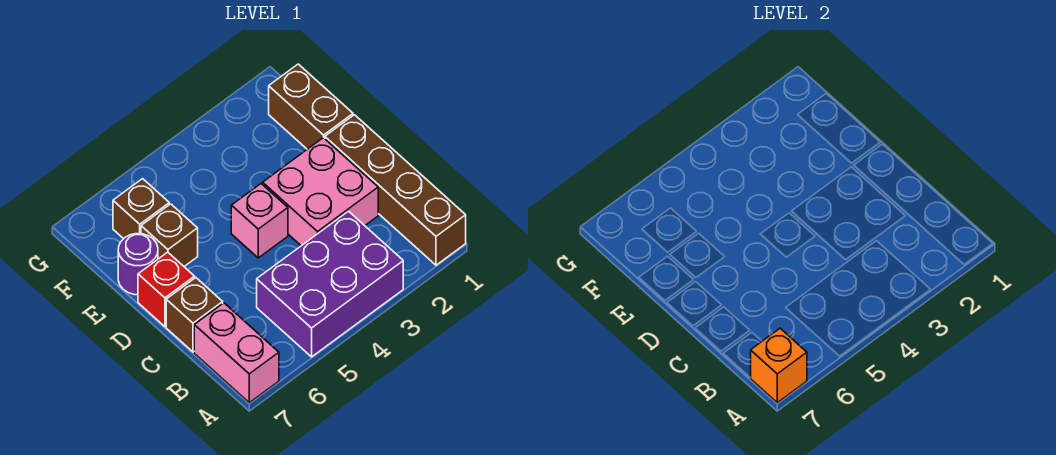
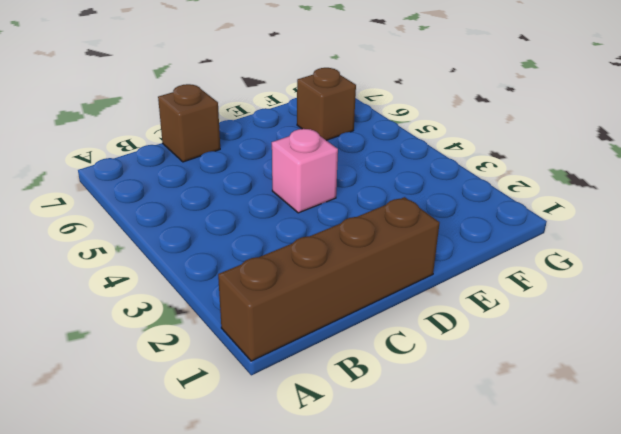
none -> purple brick A3:B5 level 1
none -> pink brick A7:B7 level 1
none -> pink brick C2:D3 level 1

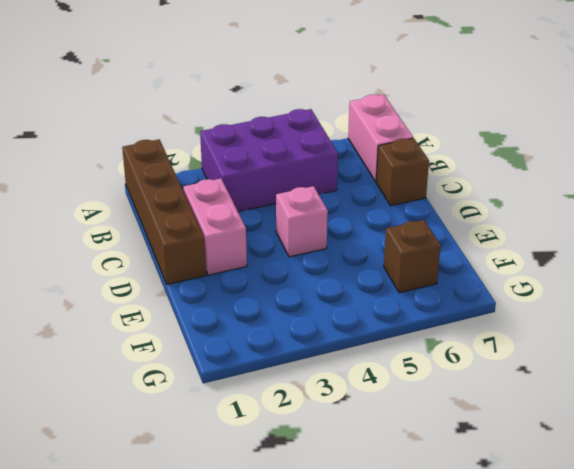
pink brick C2:D2 level 1 -> pink brick C2:D3 level 1
none -> red brick D7 level 1
none -> brown brick E1:F1 level 1
none -> brown brick E6 level 1

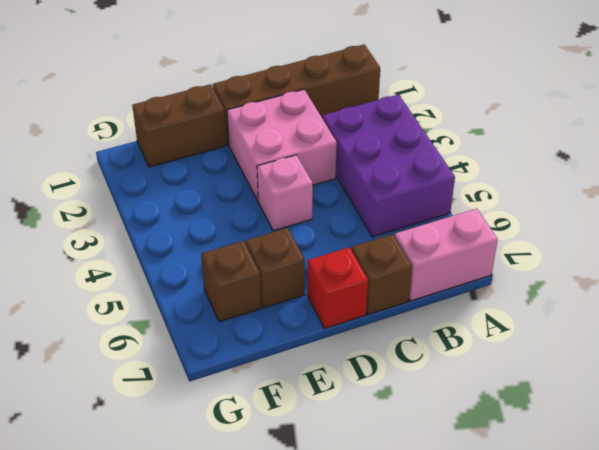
none -> purple round brick E7 level 1
none -> orange brick A7 level 2

